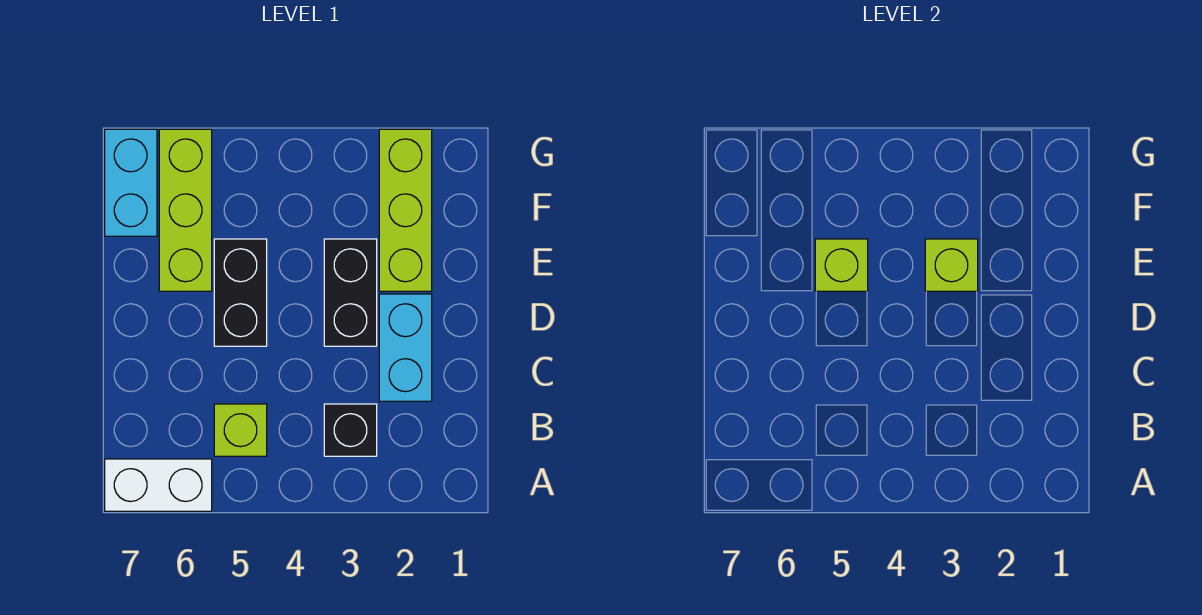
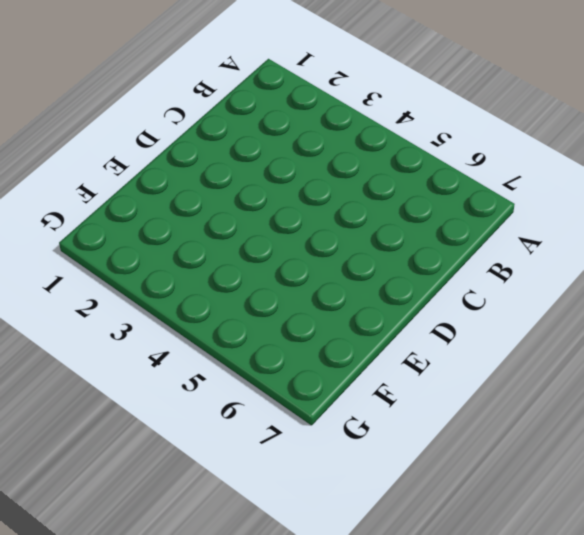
none -> white brick A6:A7 level 1
none -> black brick B3 level 1

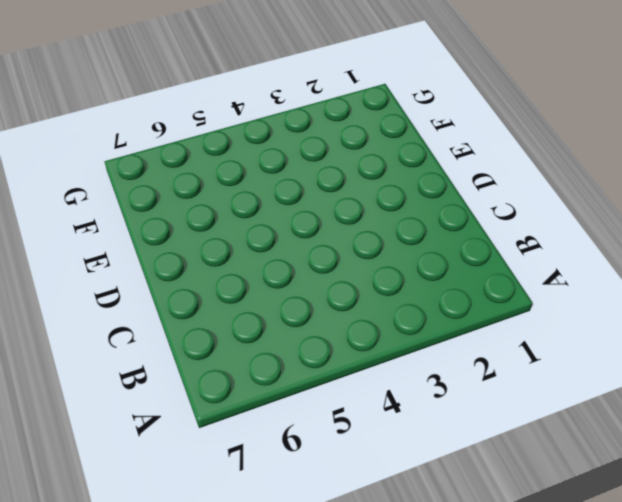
none -> white brick A6:A7 level 1
none -> black brick B3 level 1

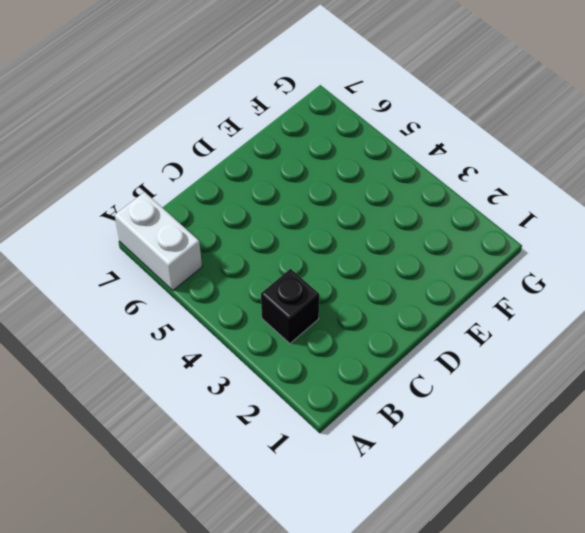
none -> lime brick B5 level 1
none -> cyan brick C2:D2 level 1

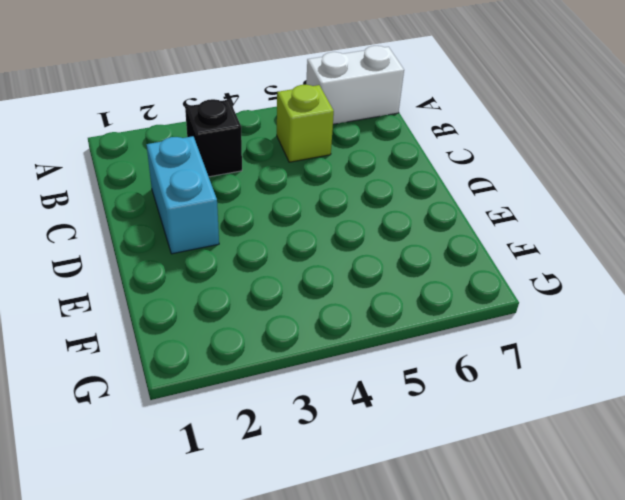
none -> black brick D3:E3 level 1
none -> black brick D5:E5 level 1

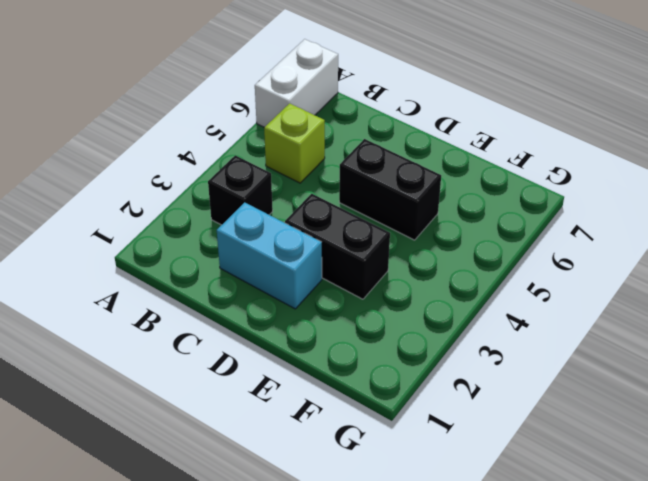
none -> lime brick E2:G2 level 1
none -> lime brick E6:G6 level 1

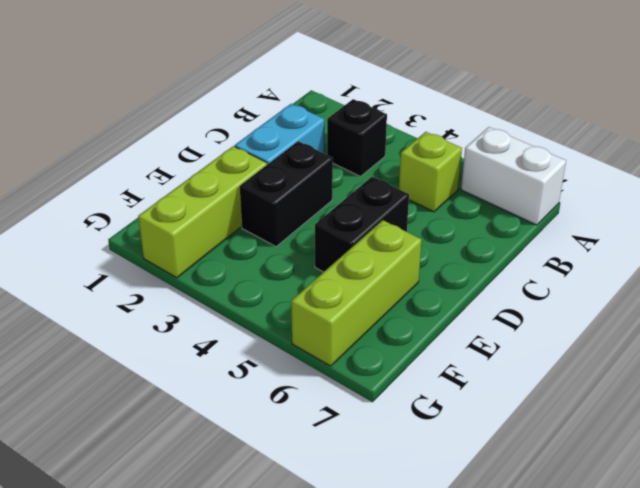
none -> cyan brick F7:G7 level 1
none -> lime brick E3 level 2

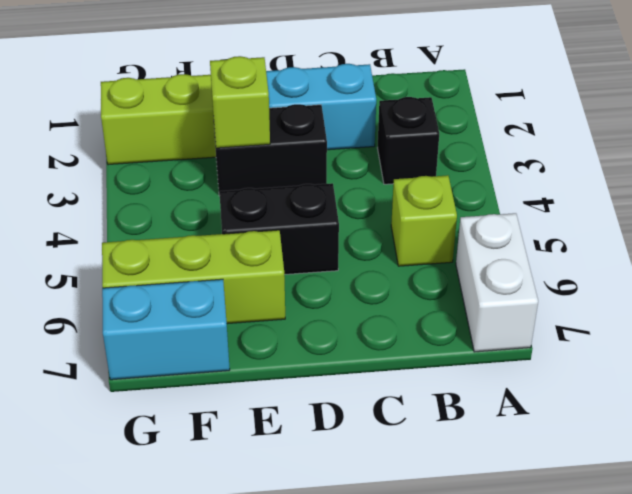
none -> lime brick E5 level 2

